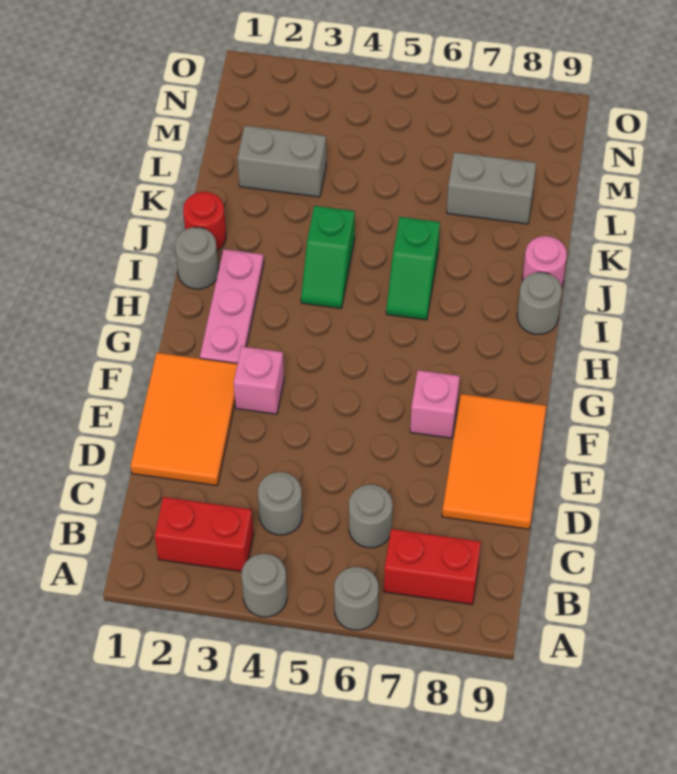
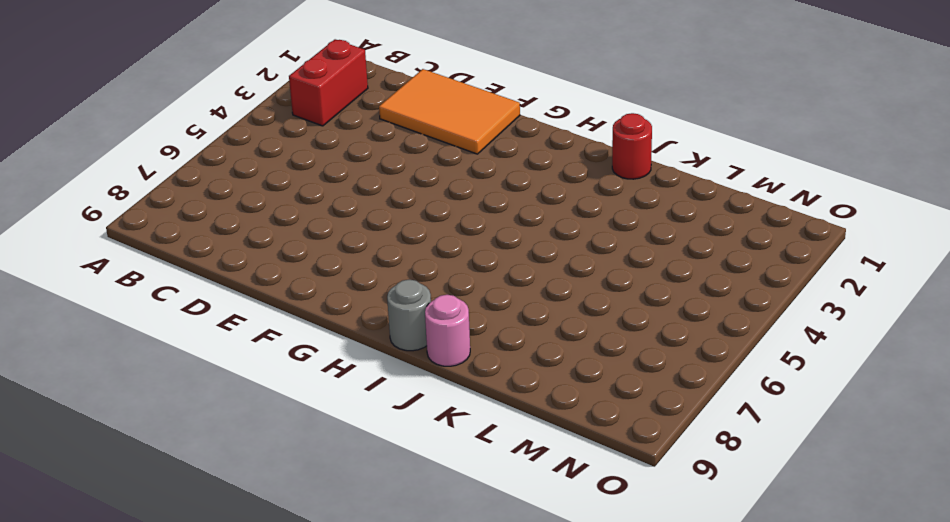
none -> grey round brick A4 level 1
none -> grey round brick A6 level 1
none -> red brick B7:B8 level 1

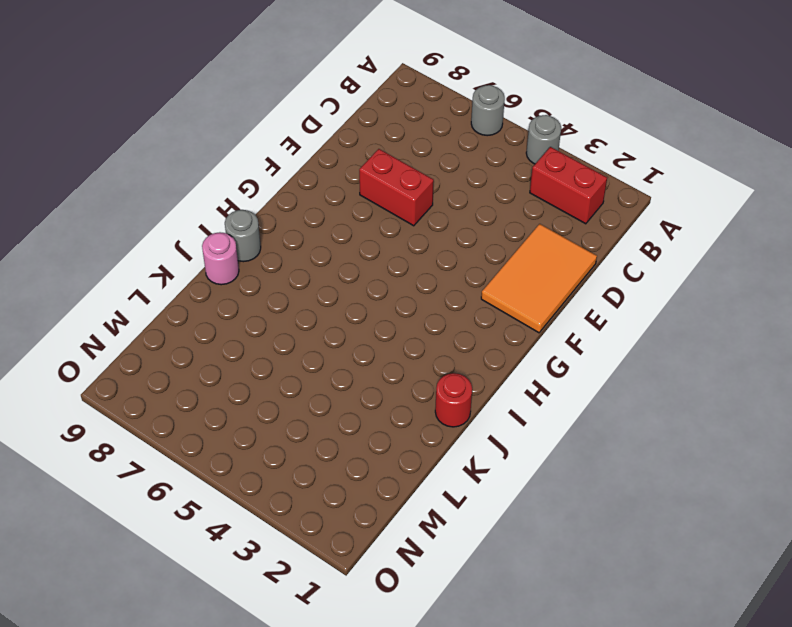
red brick E6:E7 level 1 -> red brick B7:B8 level 1
none -> grey round brick C4 level 1
none -> grey round brick C6 level 1
none -> orange tile D8:F9 level 1

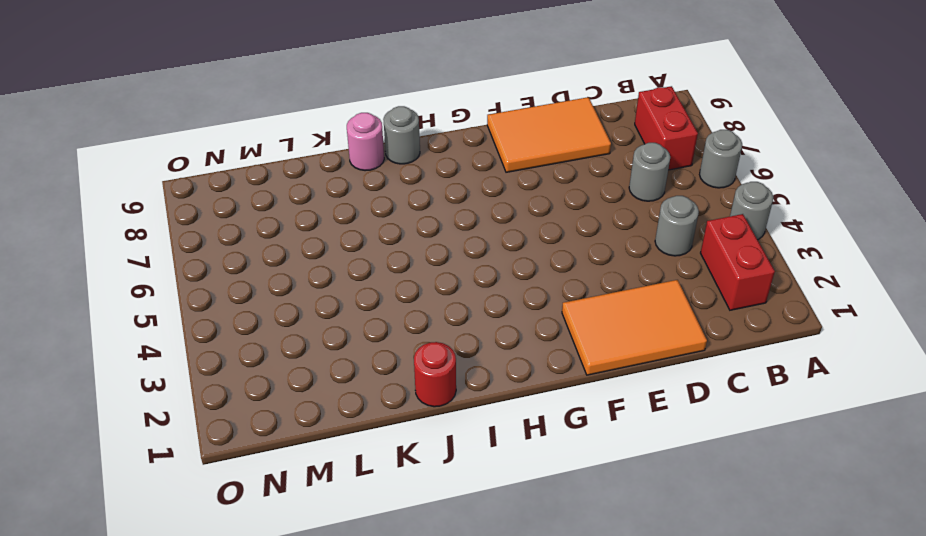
none -> pink brick F3 level 1
none -> pink brick F7 level 1
none -> pink plate G2:I2 level 1

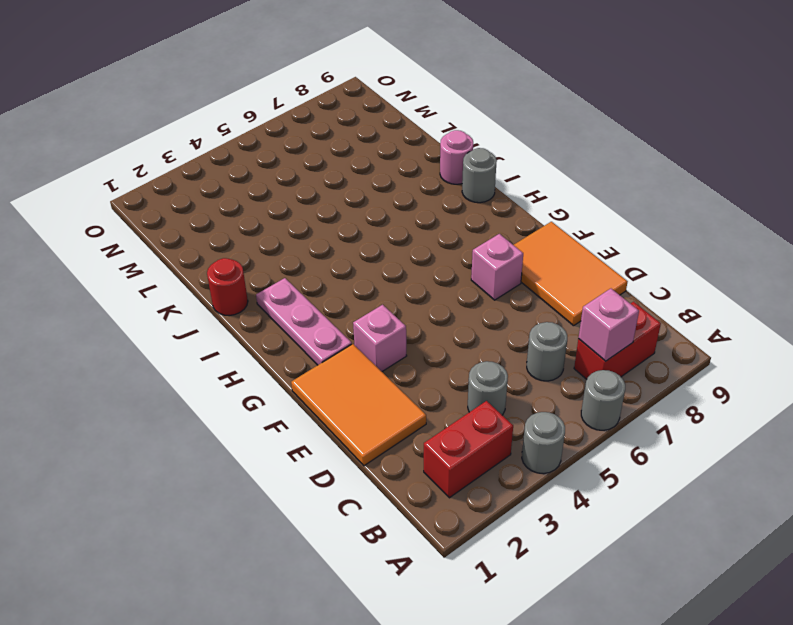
pink brick B7 level 2 -> none
none -> grey round brick I1 level 1
none -> green slope I4:J4 level 1 top J
none -> green slope I6:J6 level 1 top J

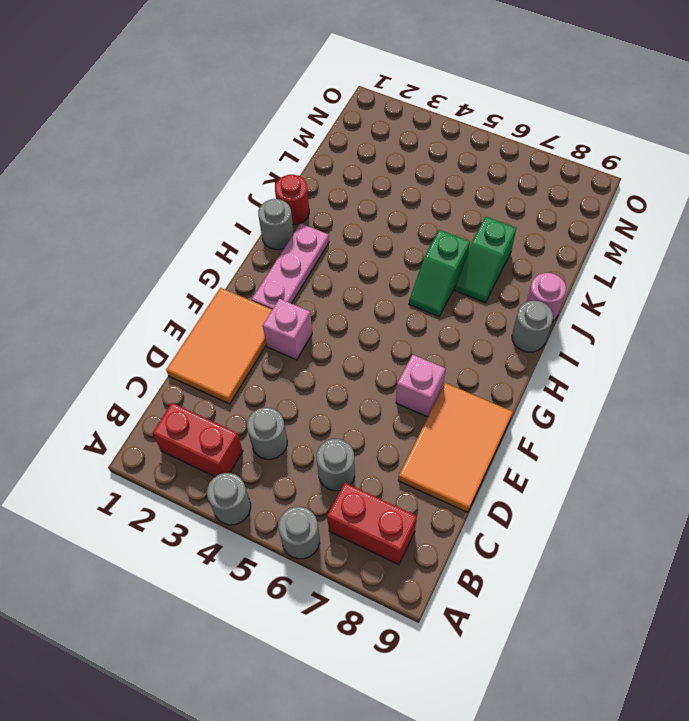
green slope J7:K7 level 1 top K -> green slope I4:J4 level 1 top J
none -> grey brick L2:L3 level 1
none -> grey brick L7:L8 level 1

